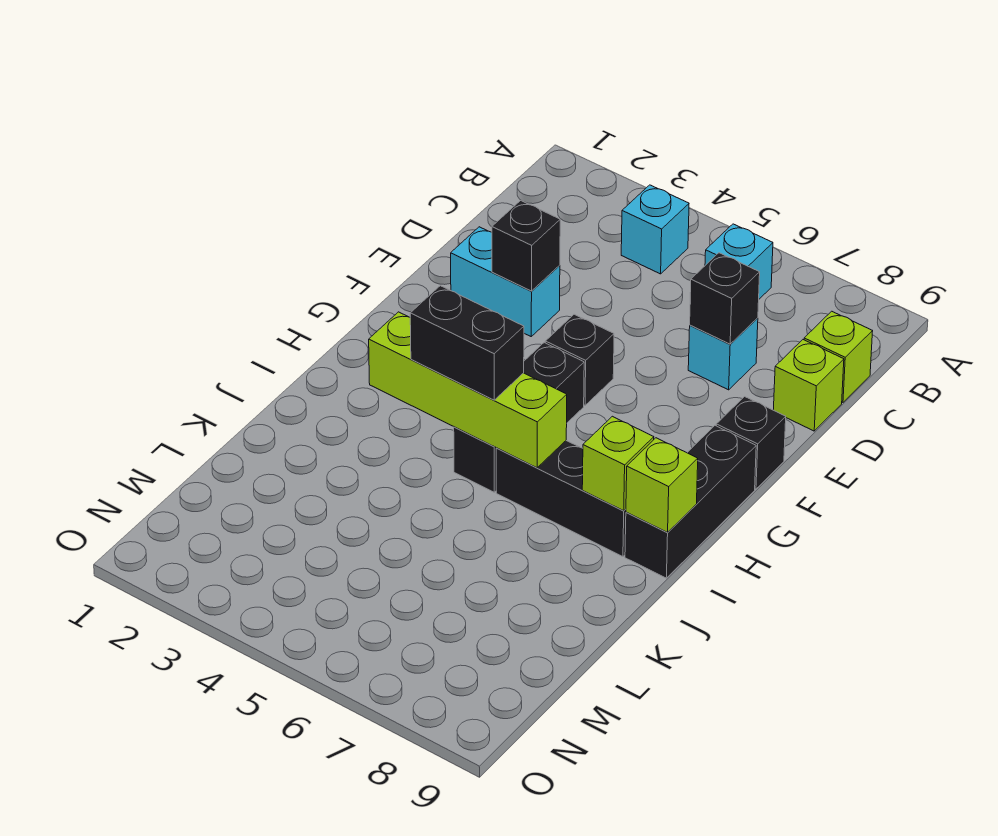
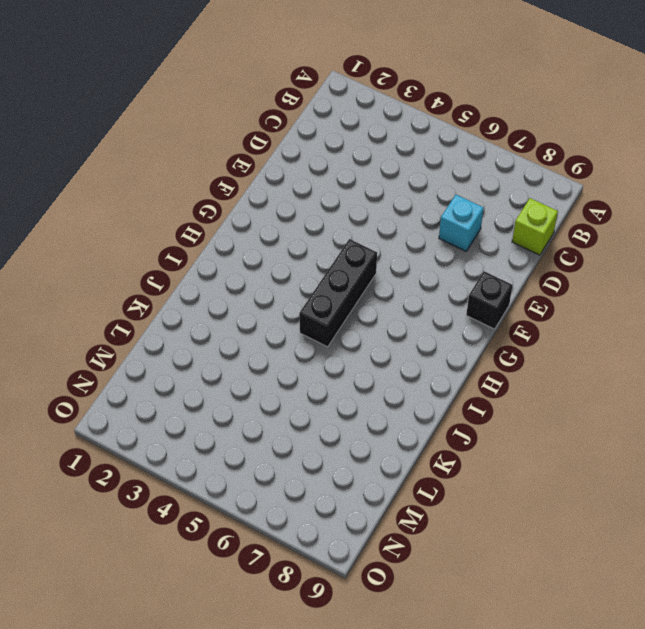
none -> cyan brick B4 level 1
none -> cyan brick B6 level 1
none -> lime brick D9 level 1

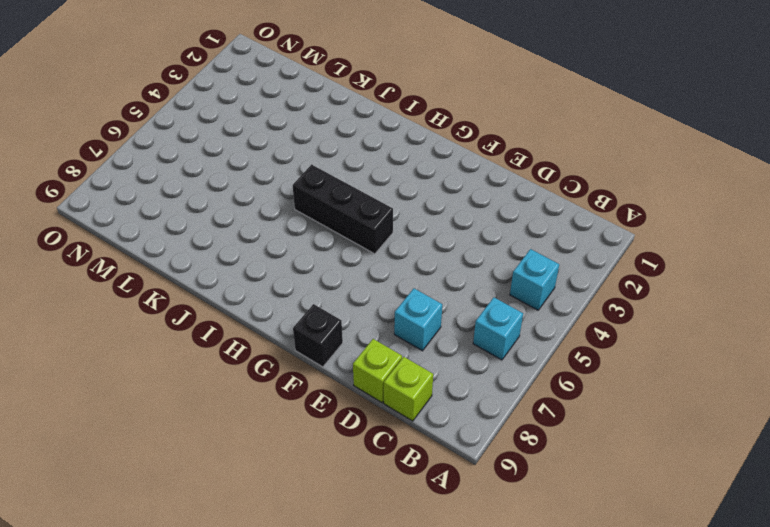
none -> cyan brick E2:E3 level 1
none -> black brick F5 level 1
none -> black brick G9:I9 level 1

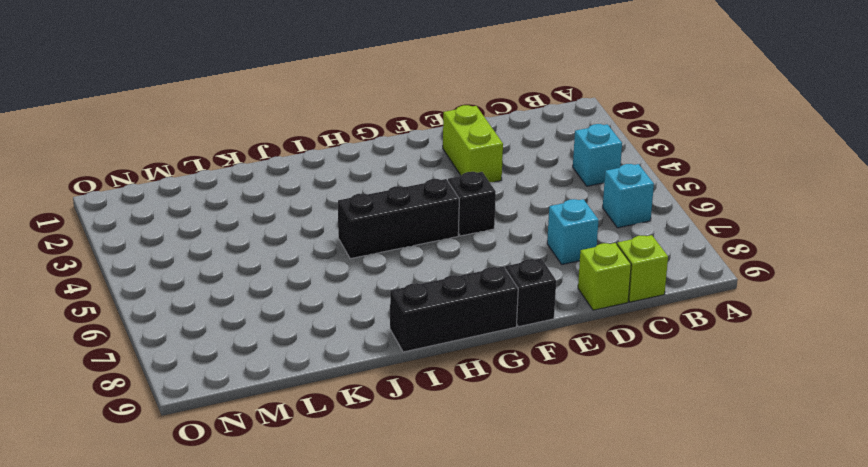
lime brick E2:E3 level 1 -> cyan brick E2:E3 level 1
none -> black brick I6:I8 level 1
none -> black brick D7 level 2
none -> black brick E3 level 2

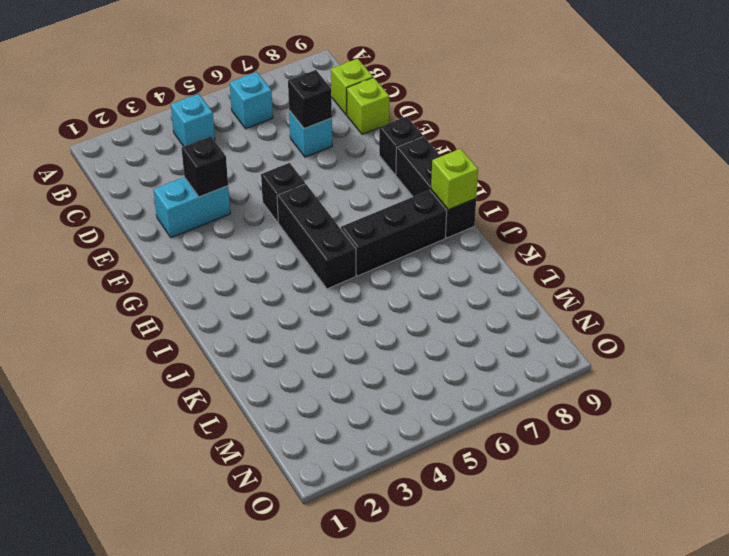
none -> lime brick I3:I6 level 2
none -> lime brick I8 level 2
none -> black brick I4:I5 level 3

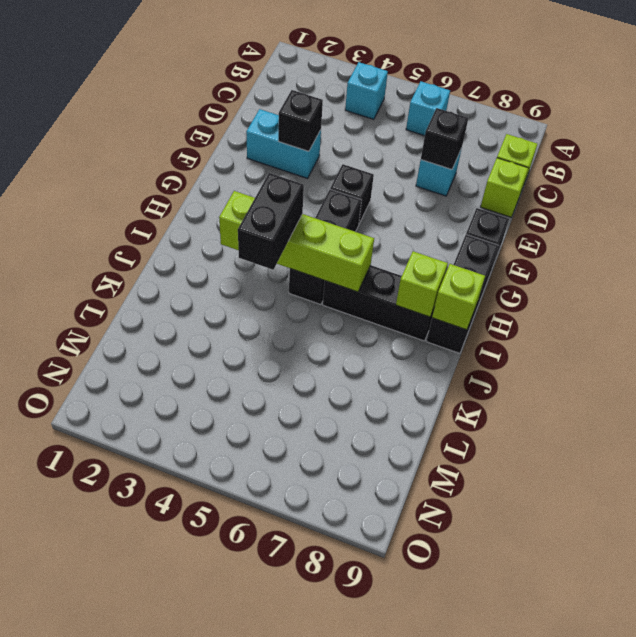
black brick I4:J4 level 3 -> black brick I4:I5 level 3

